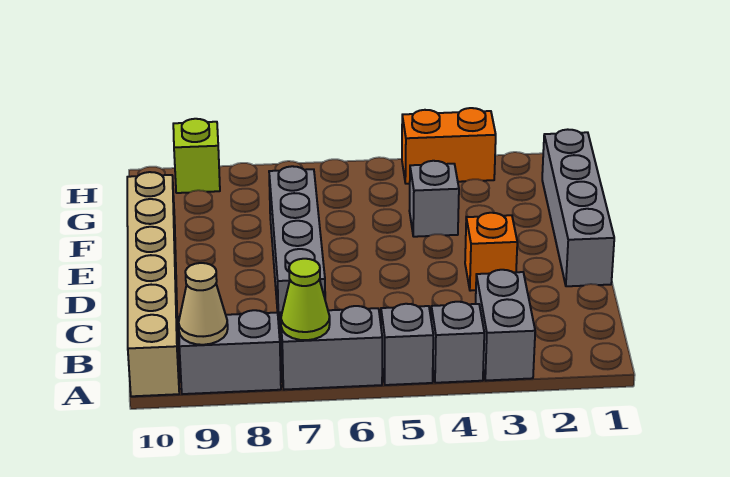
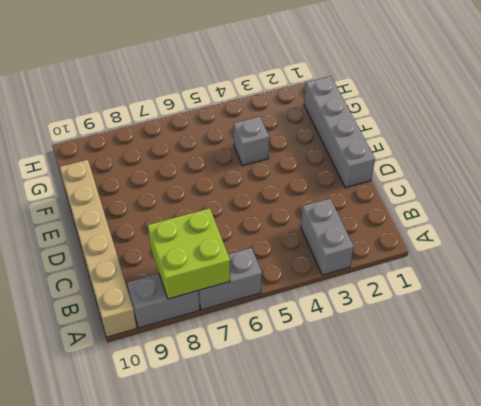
lime brick A7:B8 level 2 -> lime cone A7 level 2
none -> grey brick A4 level 1
none -> grey brick A5 level 1
none -> grey brick C7:F7 level 1

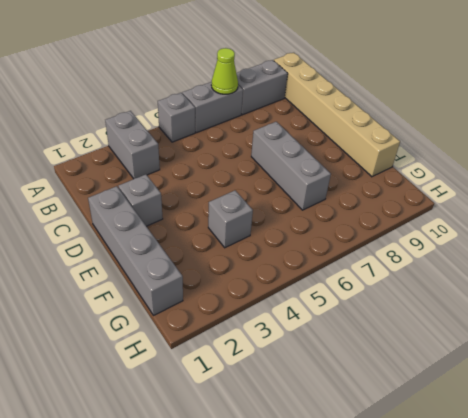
grey brick D2 level 1 -> grey brick A4 level 1
grey brick D7:F7 level 1 -> grey brick C7:F7 level 1
none -> orange brick D3 level 1
none -> orange brick H3:H4 level 1
none -> lime brick H9 level 1

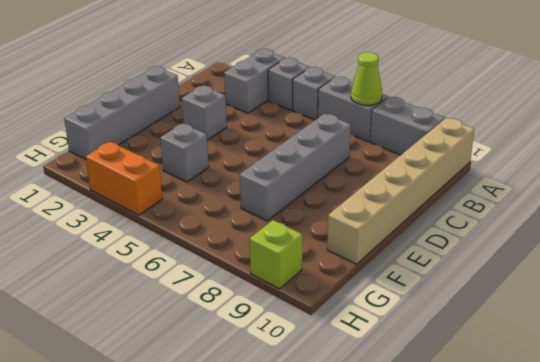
grey brick D3 level 1 -> orange brick D3 level 1
none -> tan cone A9 level 2

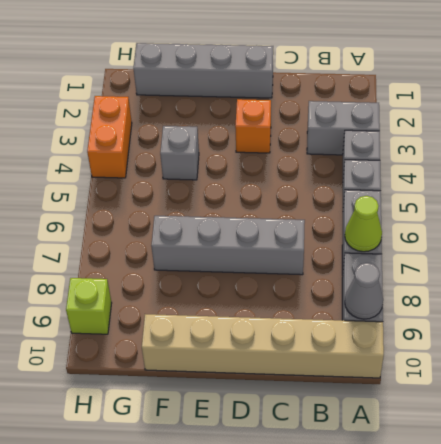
grey cone A9 level 2 -> tan cone A9 level 2

